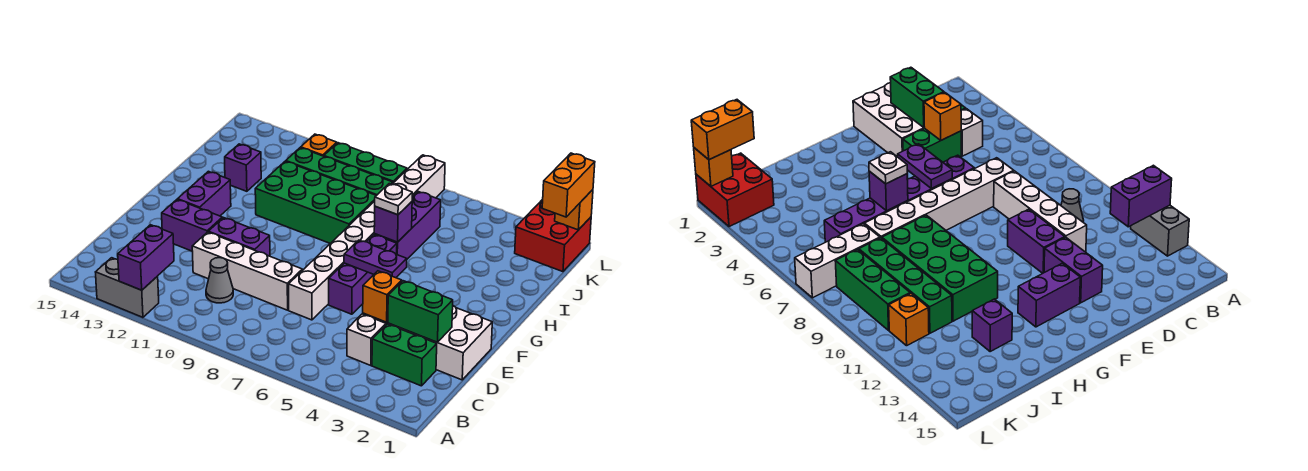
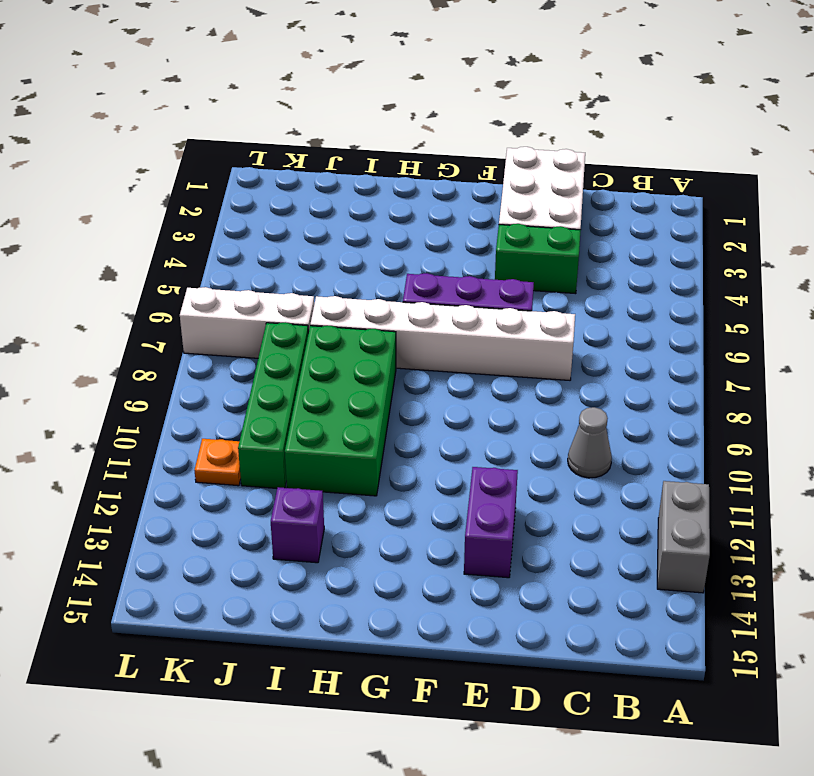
orange plate K11 level 1 -> orange brick K11 level 1
none -> green brick C2:C3 level 1
none -> white brick C4 level 1
none -> white brick D8:D11 level 1

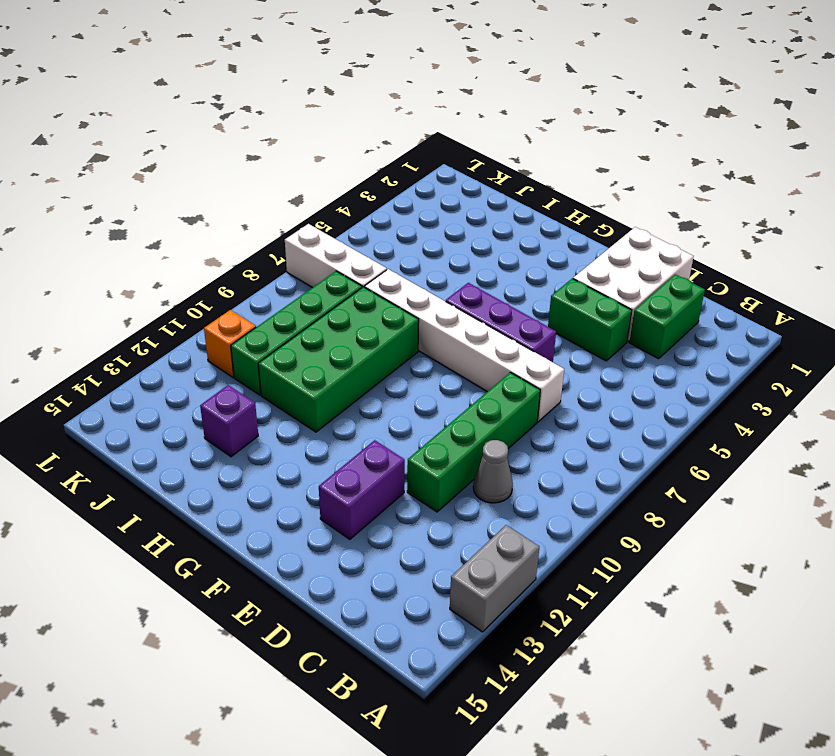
green brick D8:D11 level 1 -> white brick D8:D11 level 1
none -> white brick C4 level 1
none -> purple brick E10:E11 level 1
none -> purple brick F13:G13 level 1

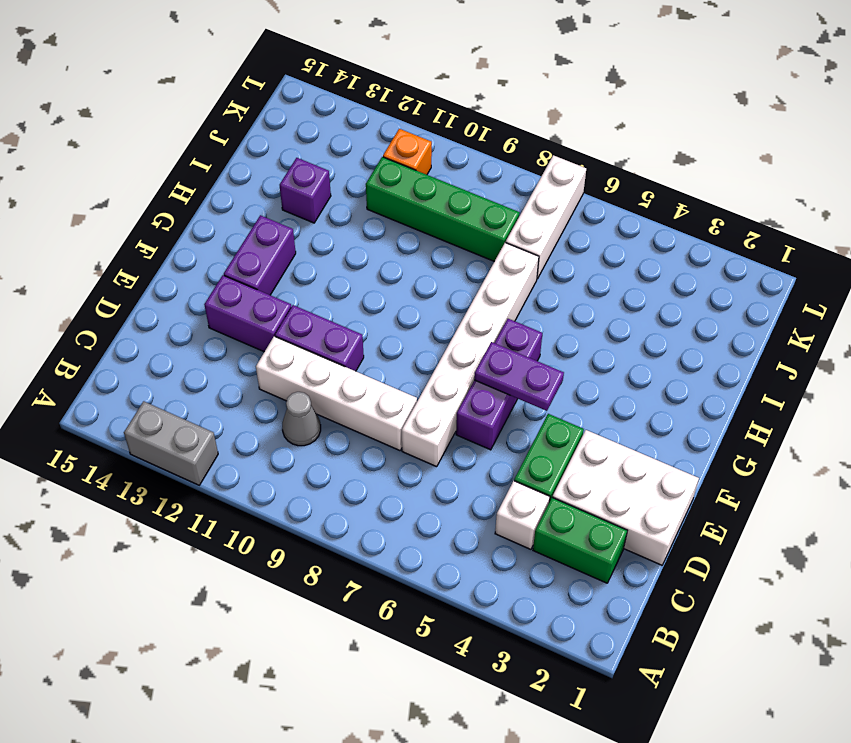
none -> purple brick H6:J6 level 1
none -> green brick H8:I11 level 1
none -> red brick K1:L2 level 1

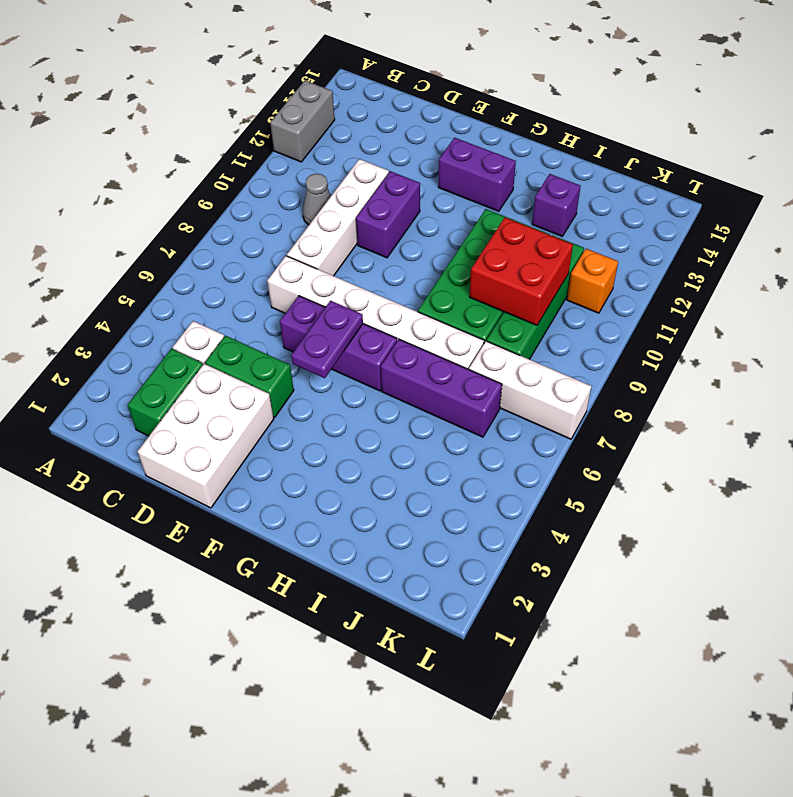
red brick I9:J10 level 2 -> red brick K1:L2 level 1
none -> purple brick E12:E13 level 1
none -> green brick K8:K10 level 1
none -> purple brick A12:B12 level 2

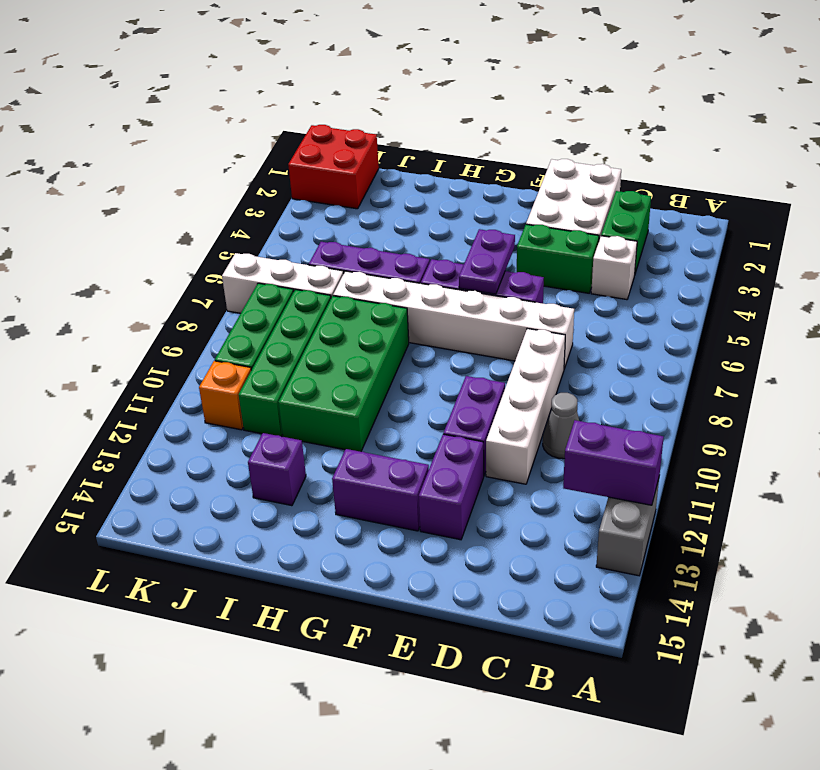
none -> green brick D2:D3 level 2
none -> orange brick D4 level 2
none -> purple brick H6 level 2

